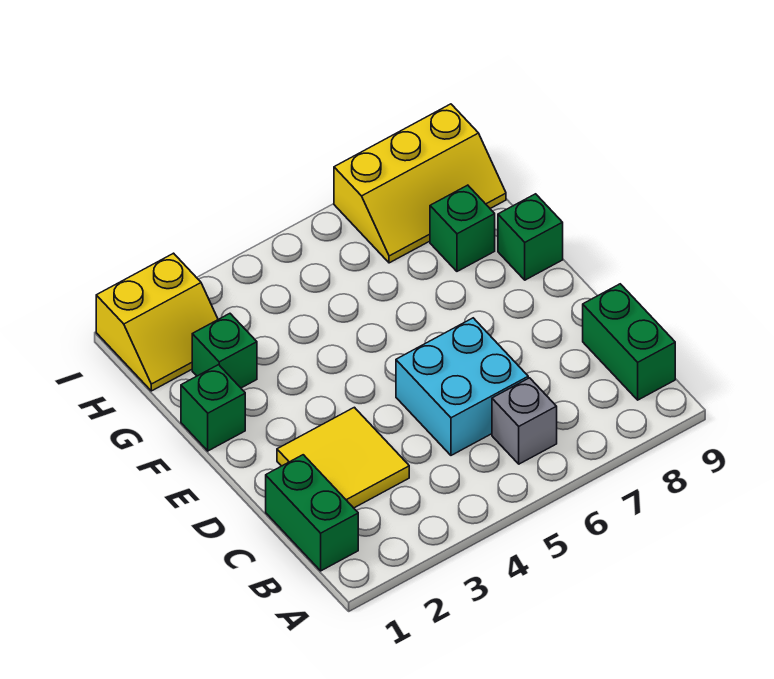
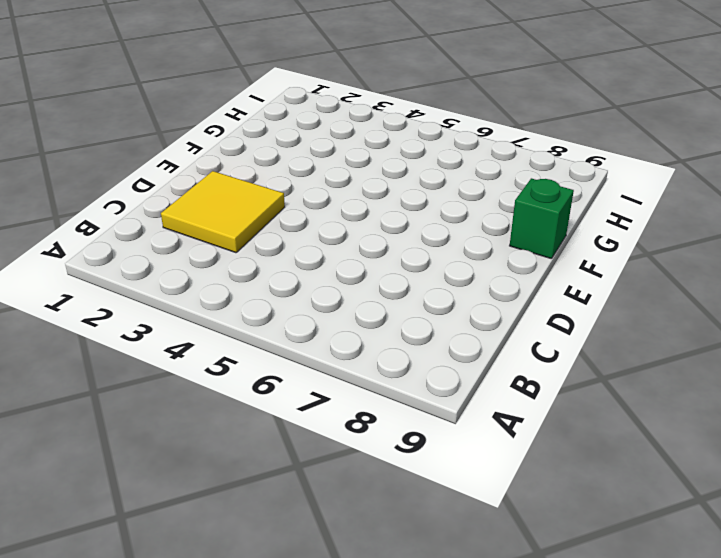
none -> green brick B1:C1 level 1
none -> grey brick B6 level 1

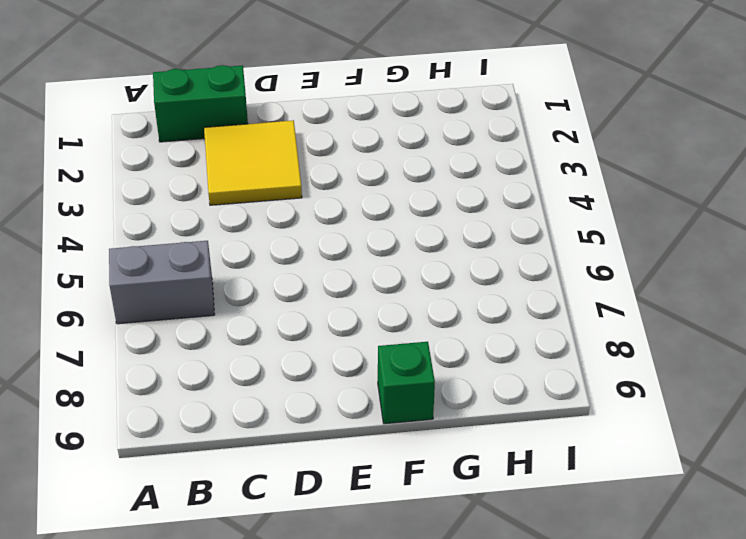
grey brick A6:B6 level 1 -> grey brick B6 level 1
none -> green brick B9:C9 level 1
none -> cyan brick C5:D6 level 1

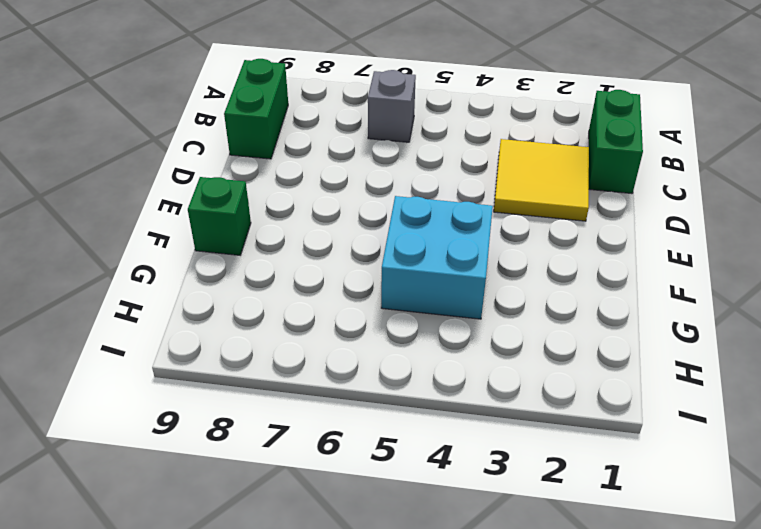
cyan brick F4:G5 level 1 -> cyan brick C5:D6 level 1
none -> green brick F1 level 1
none -> green brick G2 level 1

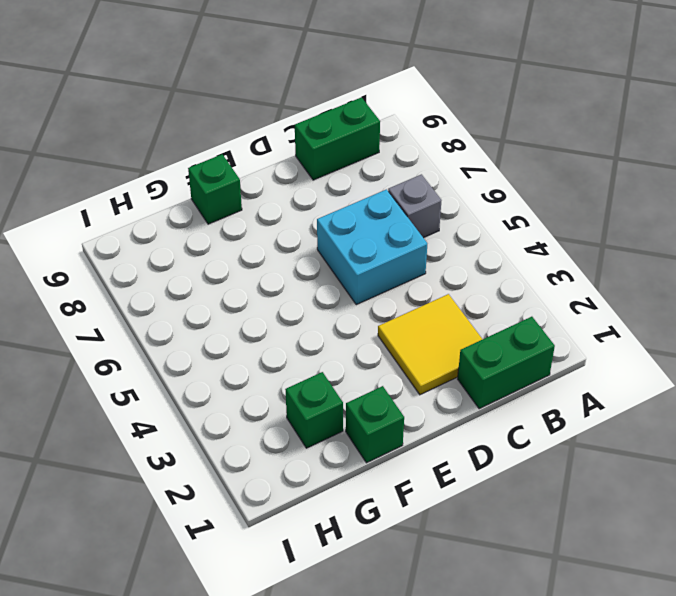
none -> green brick G8 level 1
none -> yellow slope H1:I2 level 1 top I

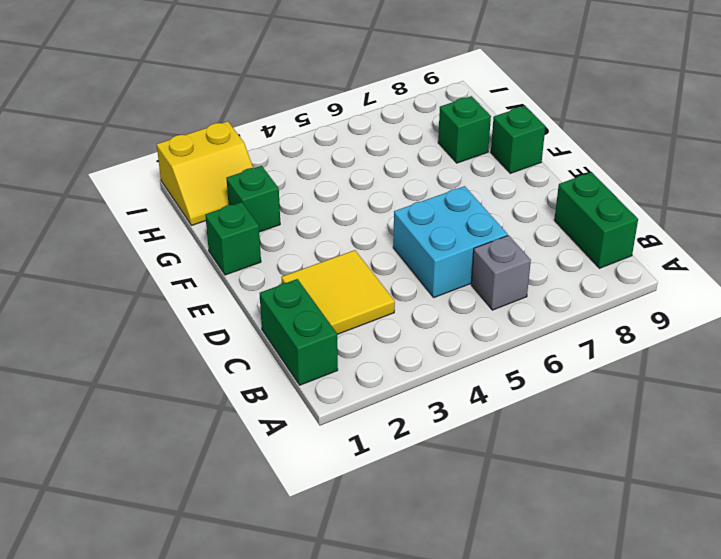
none -> yellow slope H7:I9 level 1 top I

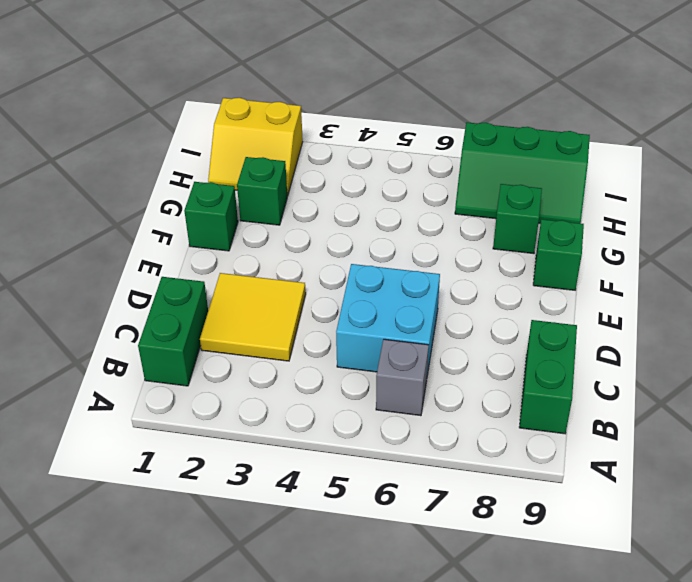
green slope H7:I9 level 1 top I -> yellow slope H7:I9 level 1 top I

